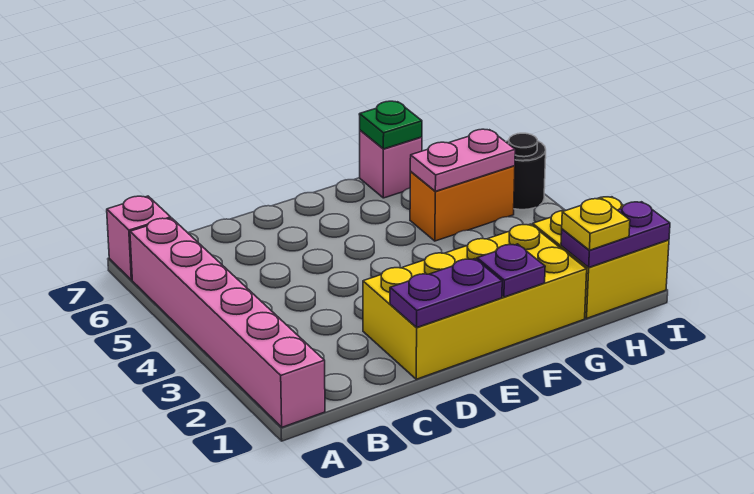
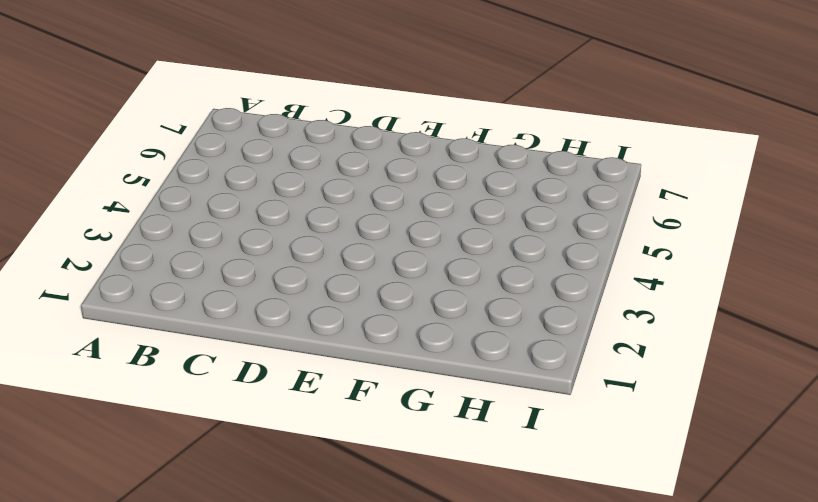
none -> pink brick A1:A6 level 1
none -> pink brick A7 level 1
none -> yellow brick D1:G2 level 1

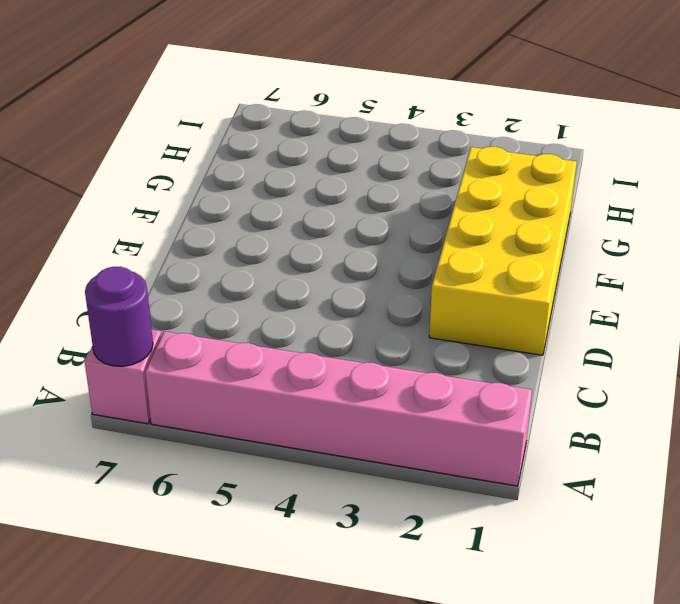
purple round brick A7 level 2 -> none
none -> orange brick G5:H5 level 1
none -> pink brick G7 level 1
none -> yellow brick H1:I2 level 1

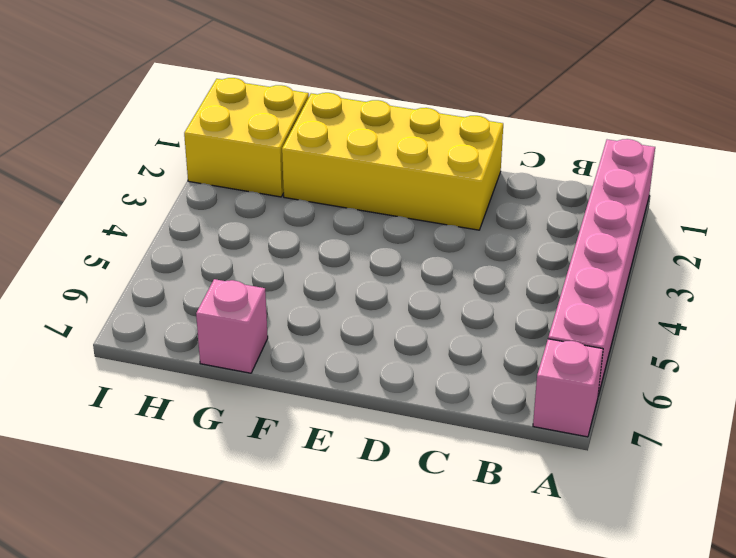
none -> orange brick G5:H5 level 1
none -> black round brick I5 level 1
none -> purple plate D1:E1 level 2

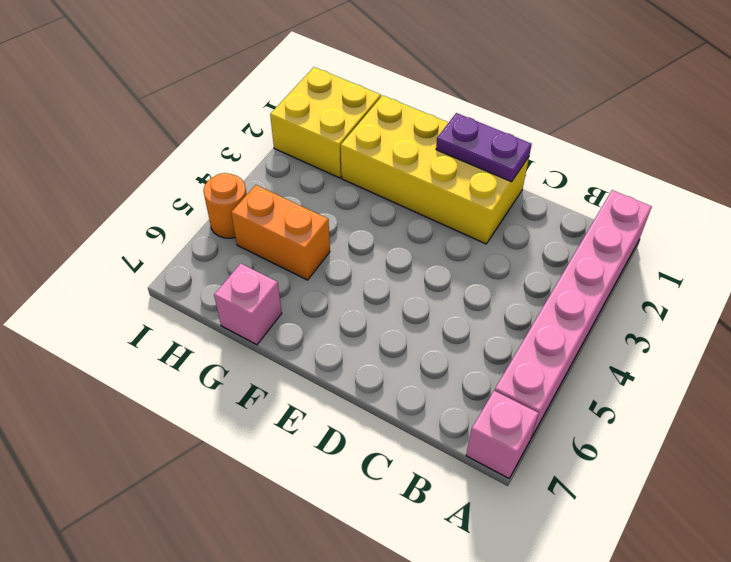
orange round brick I5 level 1 -> black round brick I5 level 1
none -> purple plate F1 level 2
none -> pink plate G5:H5 level 2
none -> green plate G7 level 2

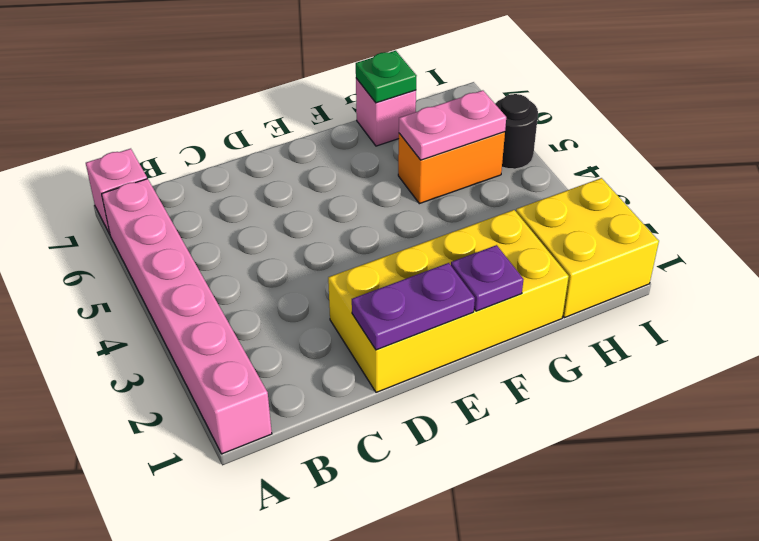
none -> purple plate H1:I1 level 2
none -> yellow plate H1 level 3

